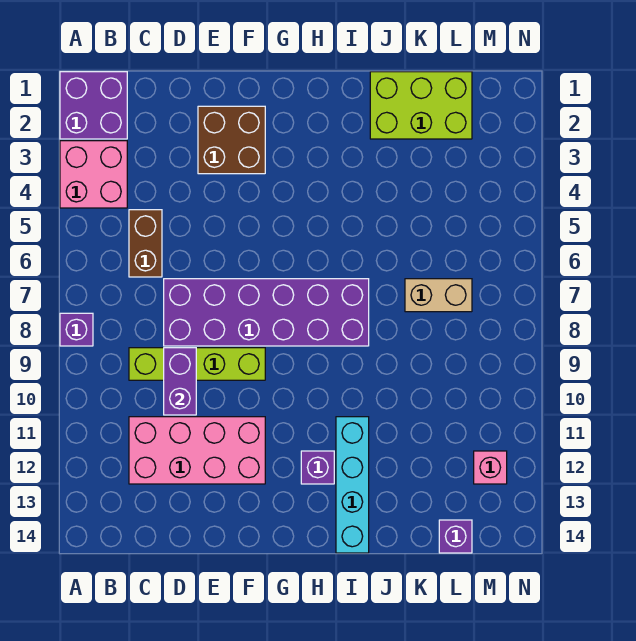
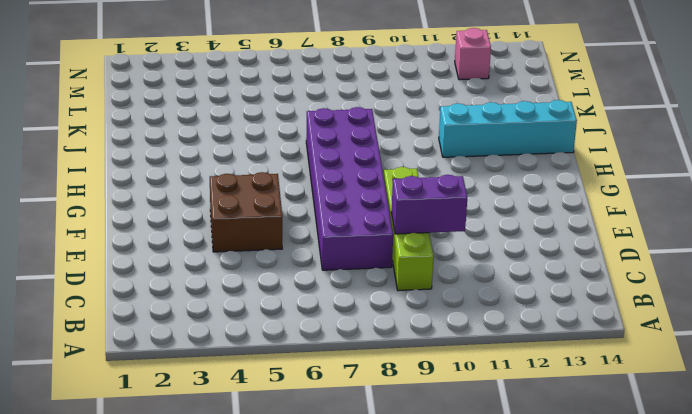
brown brick E4:F5 level 1 -> brown brick E2:F3 level 1
none -> purple brick A1:B2 level 1
none -> pink brick A3:B4 level 1
none -> purple brick A8 level 1

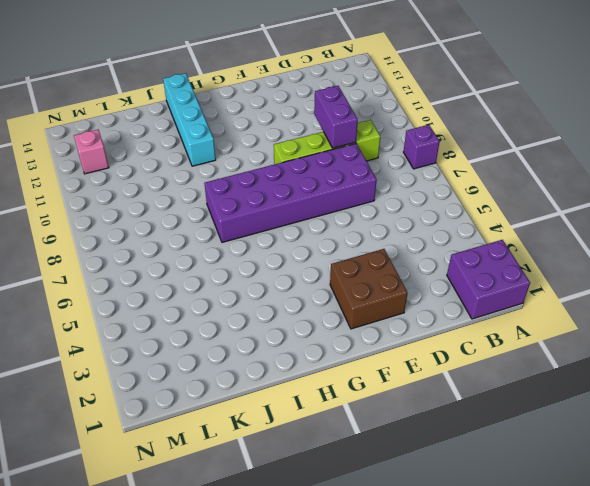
none -> pink brick A3:B4 level 1
none -> brown brick C5:C6 level 1
none -> pink brick C11:F12 level 1

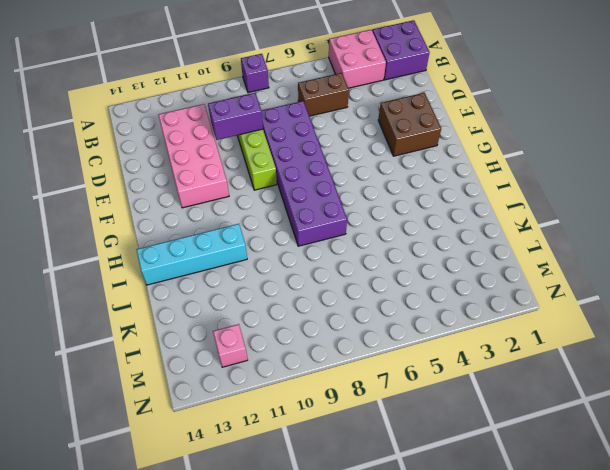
none -> purple brick H12 level 1
none -> lime brick J1:L2 level 1
none -> tan brick K7:L7 level 1

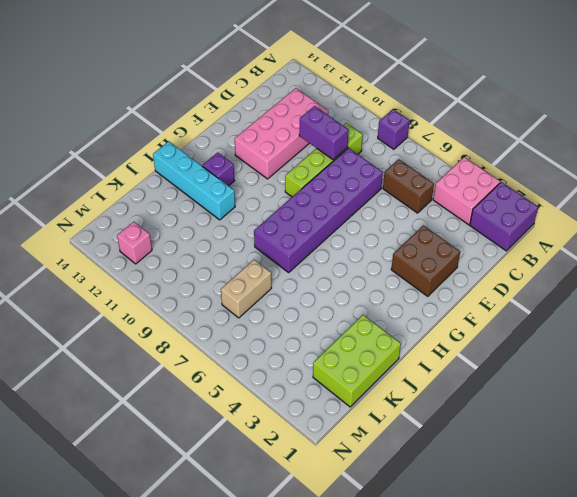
none -> purple brick L14 level 1

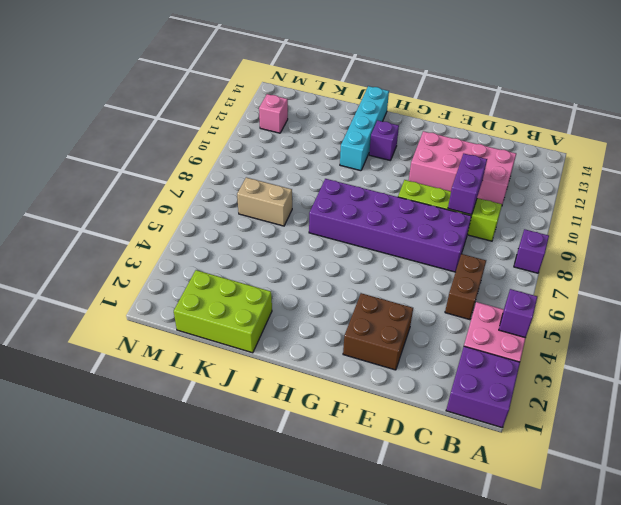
purple brick A4 level 2 -> purple brick L14 level 1

